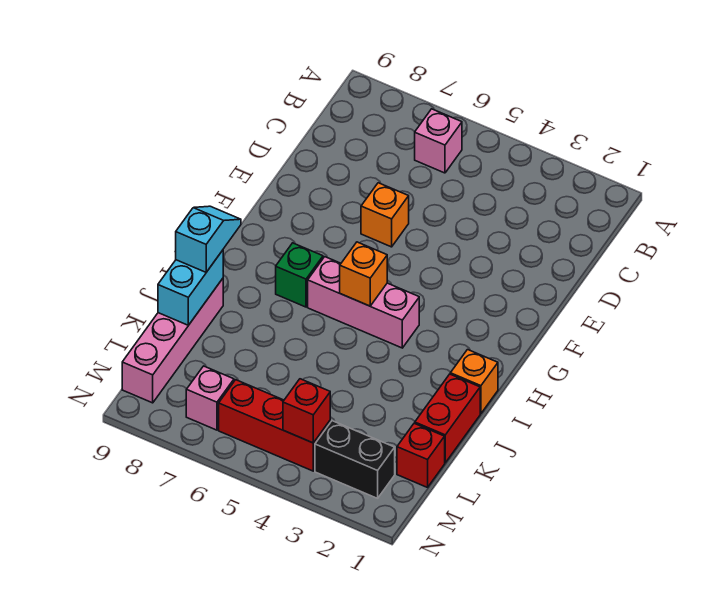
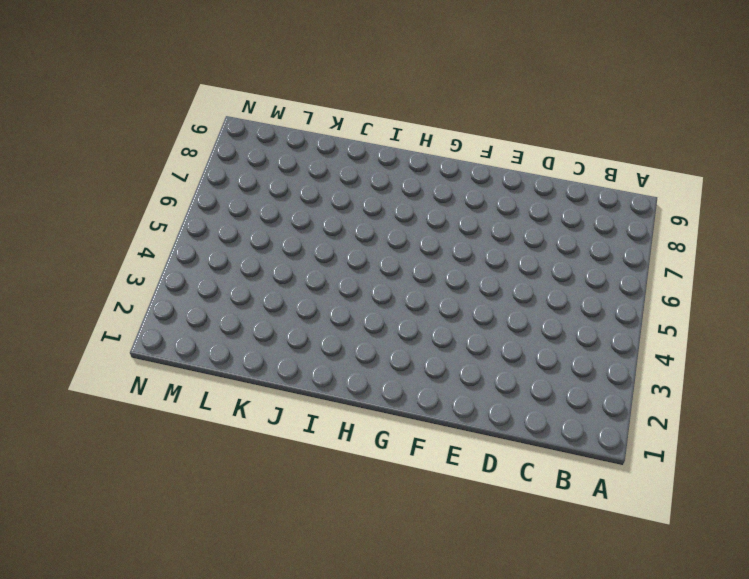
none -> pink brick B6 level 1
none -> orange brick E6 level 1
none -> pink brick H4:H6 level 1

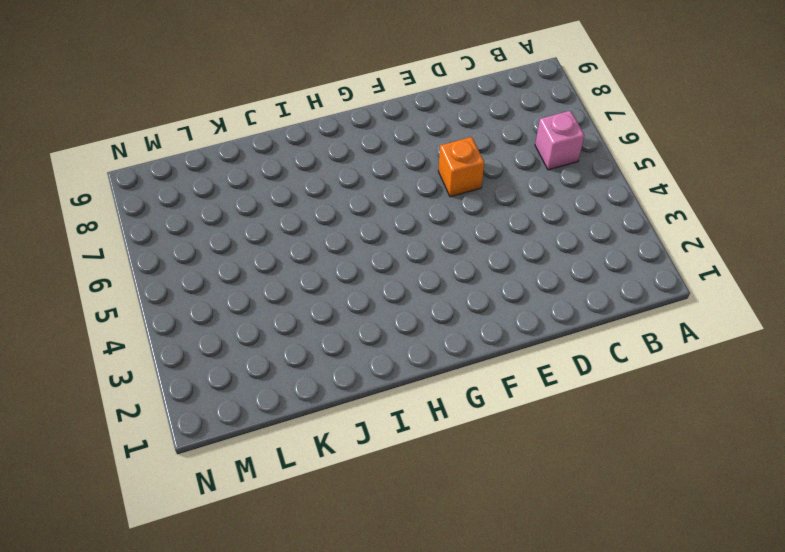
none -> pink brick H4:H6 level 1
none -> green brick H7 level 1
none -> orange brick I1 level 1

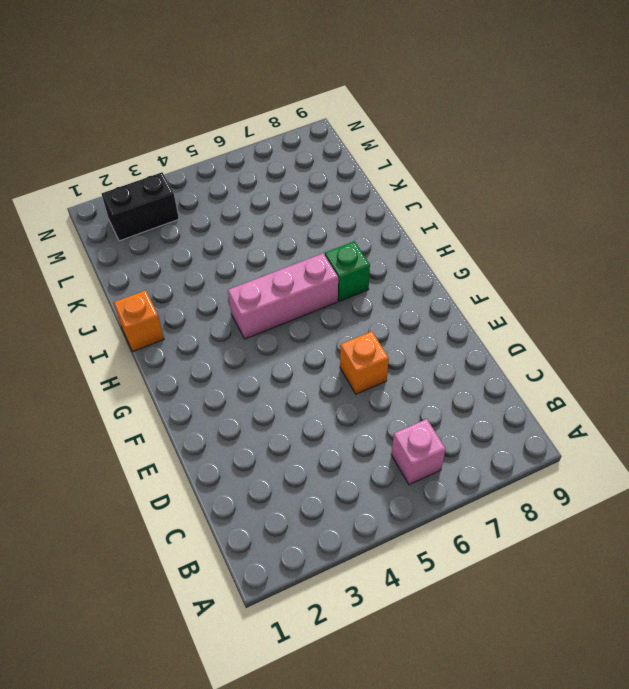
none -> red brick J1:K1 level 1
none -> pink brick J9:M9 level 1
none -> red brick L1 level 1

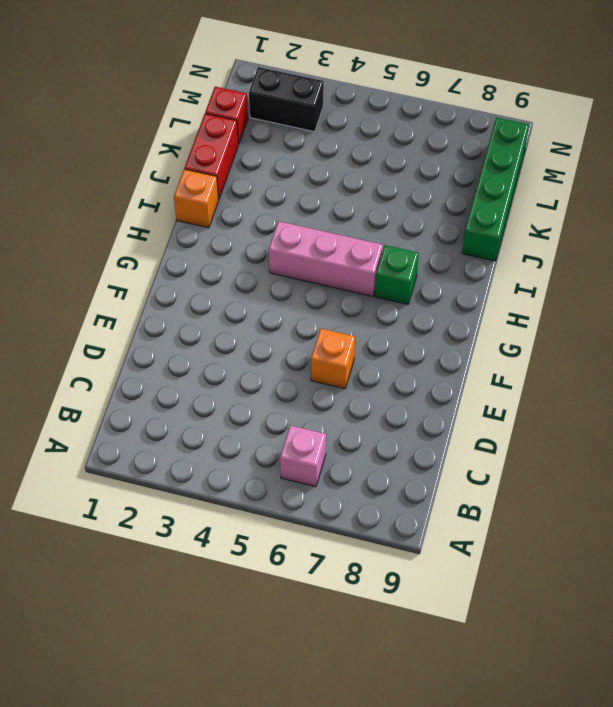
green brick J9:M9 level 1 -> pink brick J9:M9 level 1
none -> red brick M4:M6 level 1
none -> pink brick M7 level 1
none -> orange brick H5 level 2

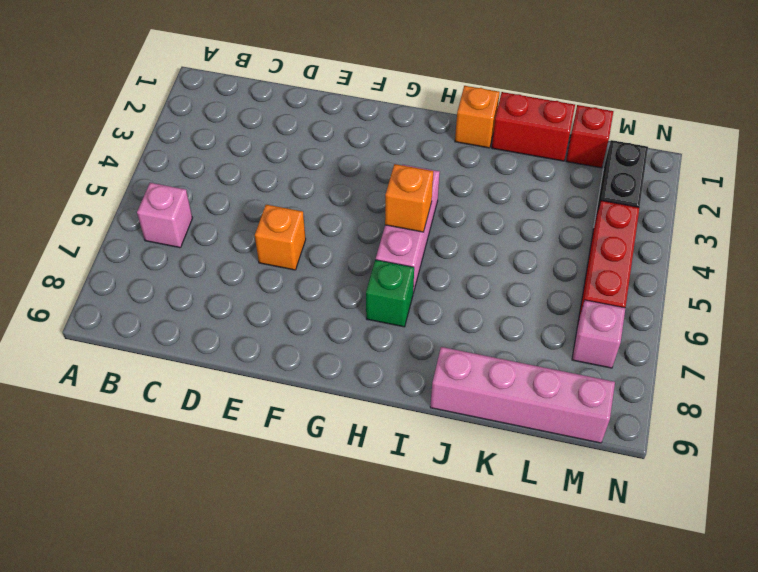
none -> cyan brick J9:K9 level 2
none -> red brick M4 level 2
none -> cyan slope I9:J9 level 3 top J

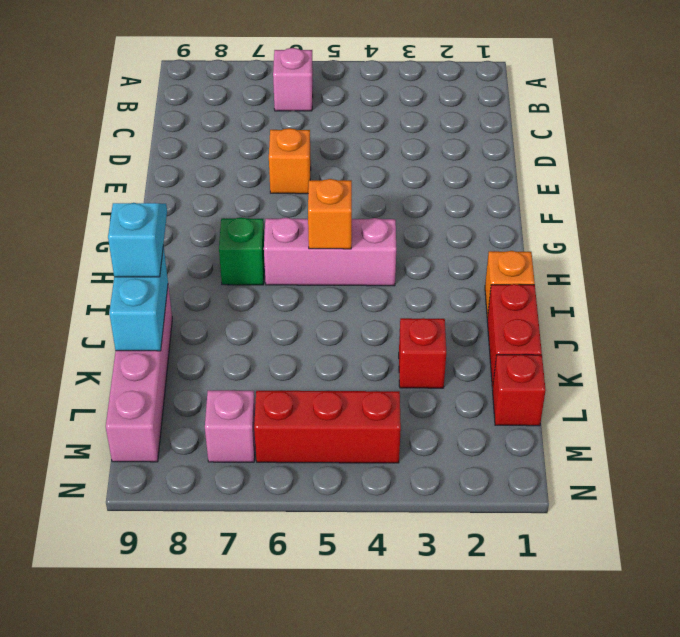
red brick K3 level 1 -> red brick M4 level 2
none -> black brick M2:M3 level 1

